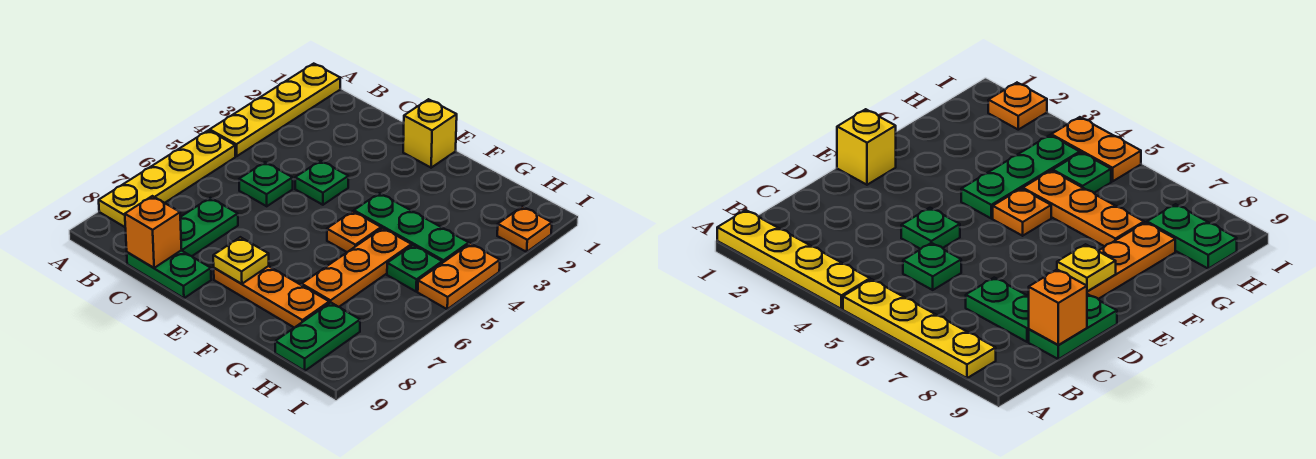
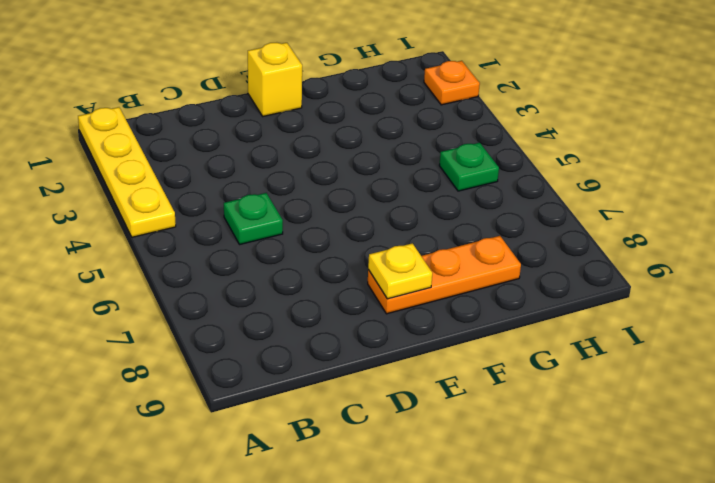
none -> yellow plate A5:A8 level 1
none -> green plate C7:C8 level 1
none -> green plate C9:D9 level 1

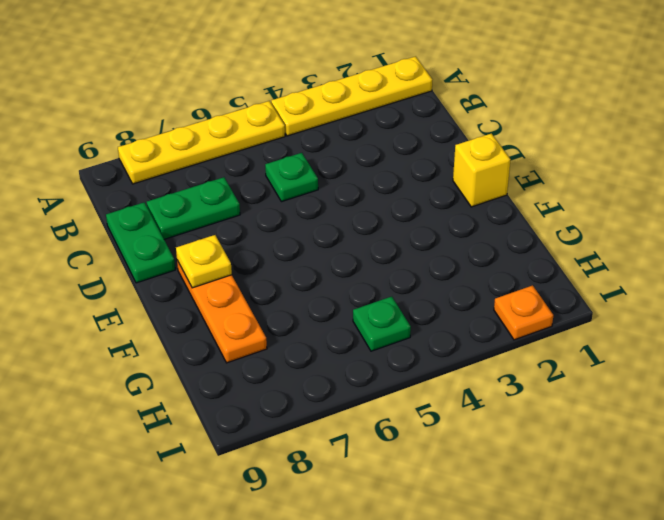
none -> green plate D4 level 1
none -> green plate F4:H4 level 1
none -> orange plate F5 level 1

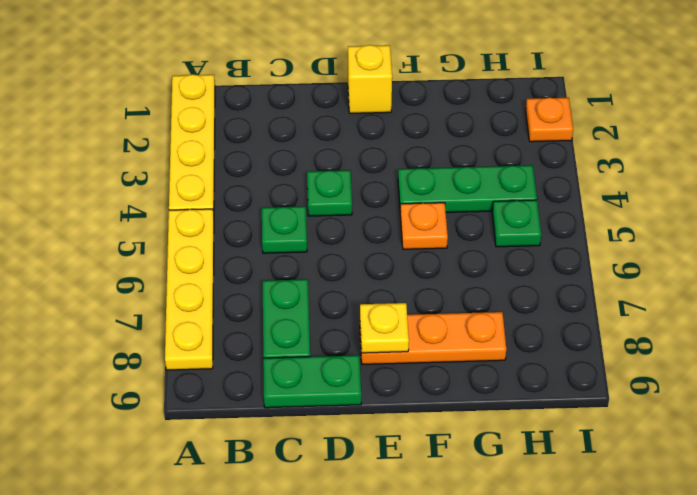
none -> orange plate G5:G7 level 1
none -> green plate H8:H9 level 1
none -> orange plate I4:I5 level 1

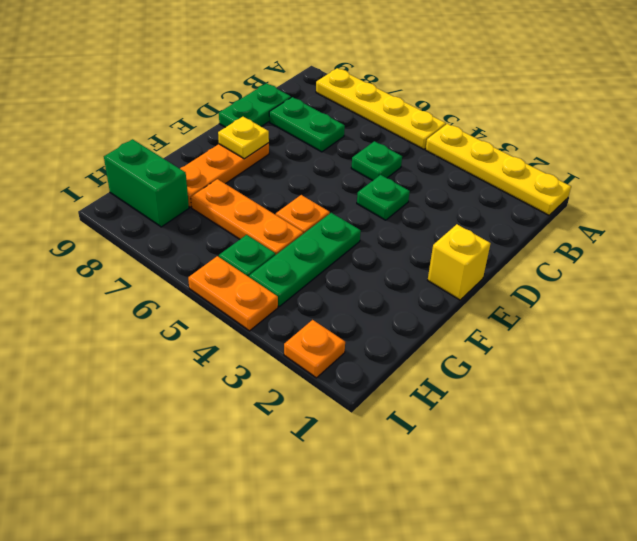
green brick H8:H9 level 1 -> green plate H8:H9 level 1
none -> orange brick C9 level 2

